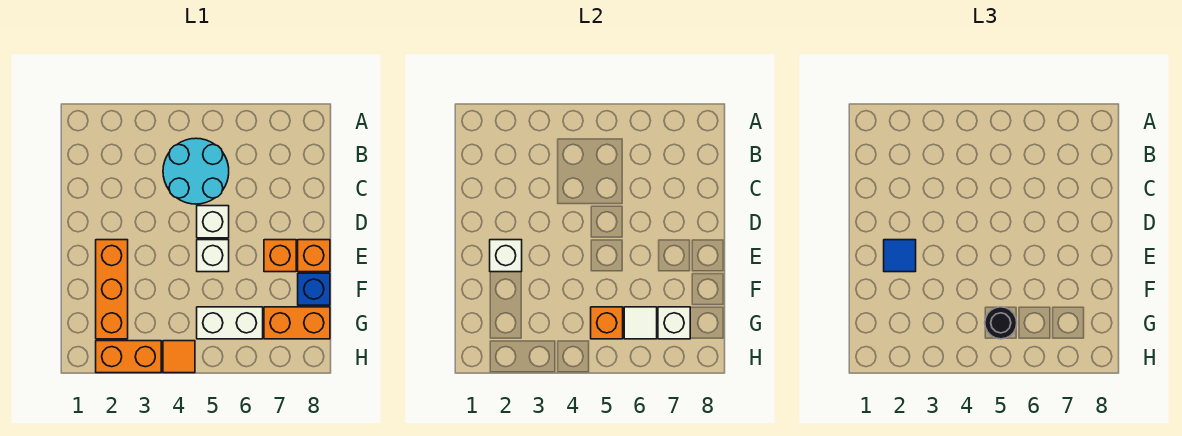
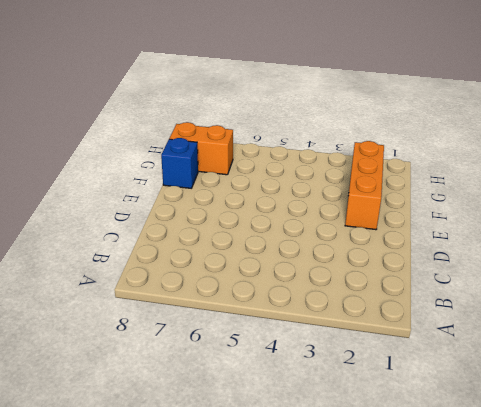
none -> cyan round brick B4:C5 level 1
none -> white brick D5 level 1
none -> white brick E5 level 1

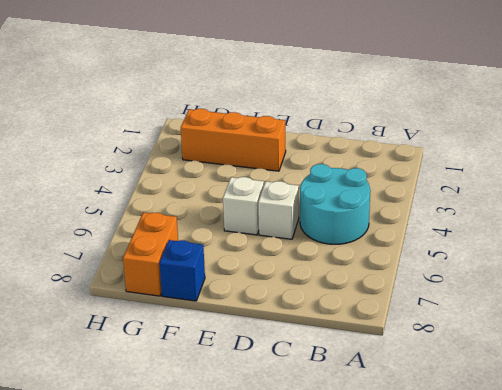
none -> orange brick E7 level 1
none -> orange brick E8 level 1
none -> white brick G5:G6 level 1

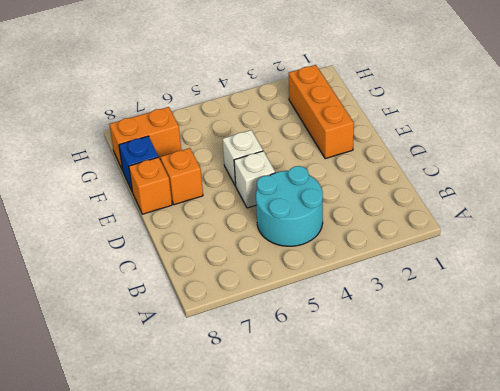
none -> white brick G5:G6 level 1
none -> orange brick H2:H3 level 1
none -> orange tile H4 level 1

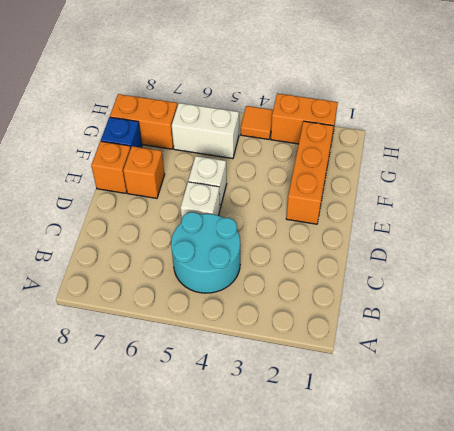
none -> white brick E2 level 2
none -> orange brick G5 level 2
none -> white tile G6 level 2

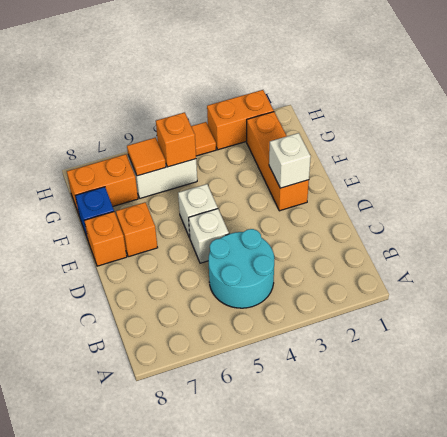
orange tile G6 level 2 -> white tile G6 level 2
none -> white brick G7 level 2
none -> blue tile E2 level 3
none -> black round brick G5 level 3

